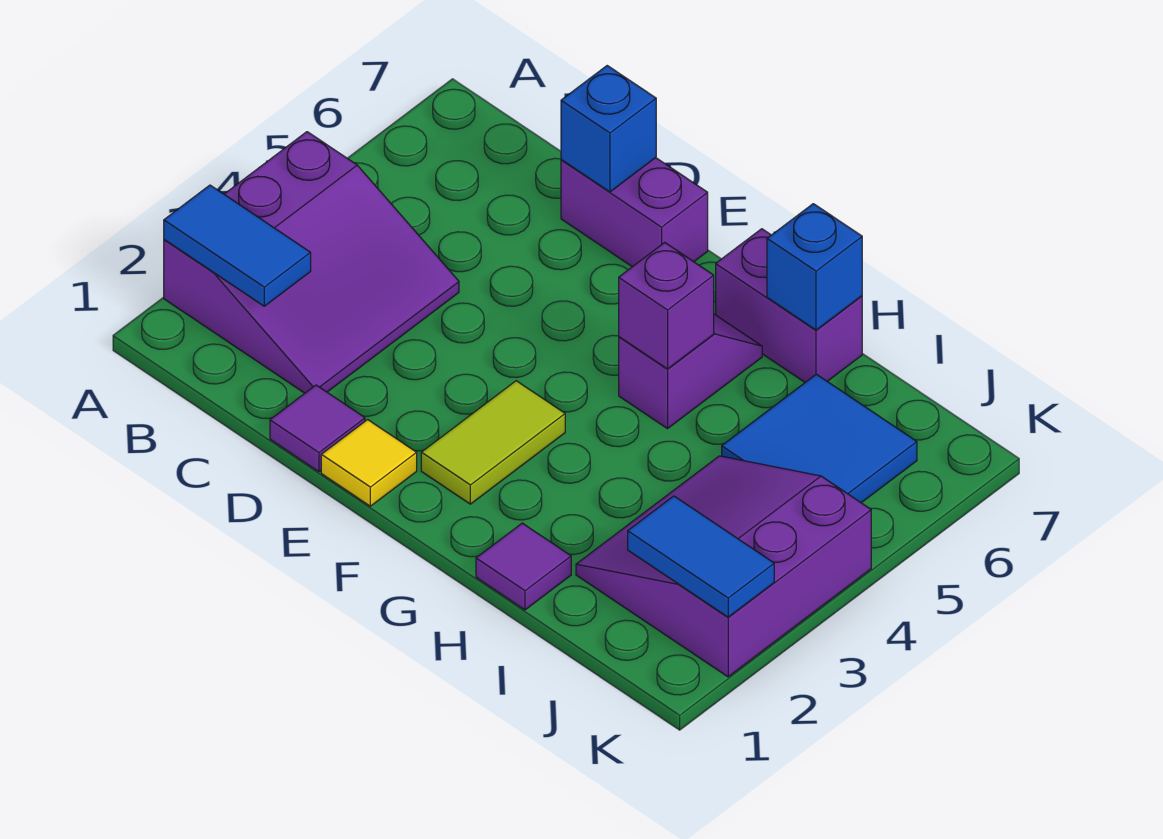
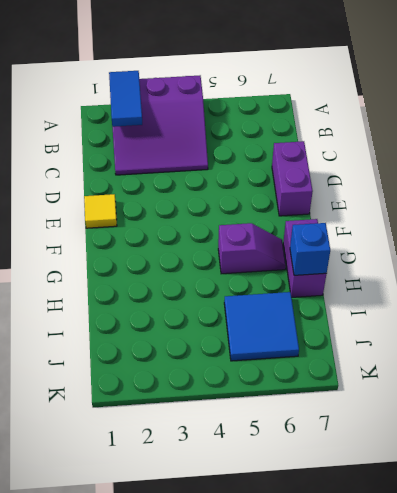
none -> purple tile D1 level 1
none -> lime tile F2:F3 level 1
none -> purple tile H1 level 1

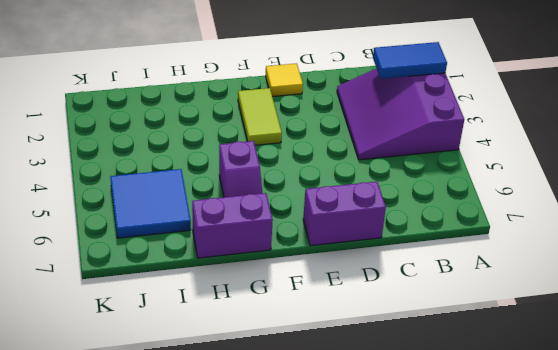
none -> purple tile D1 level 1
none -> purple tile H1 level 1
none -> purple slope I2:K4 level 1 top K

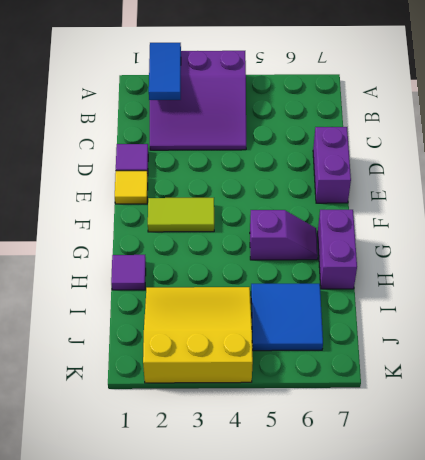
yellow slope I2:K4 level 1 top K -> purple slope I2:K4 level 1 top K
none -> blue brick D7 level 2
none -> purple brick G5 level 2
none -> blue brick H7 level 2

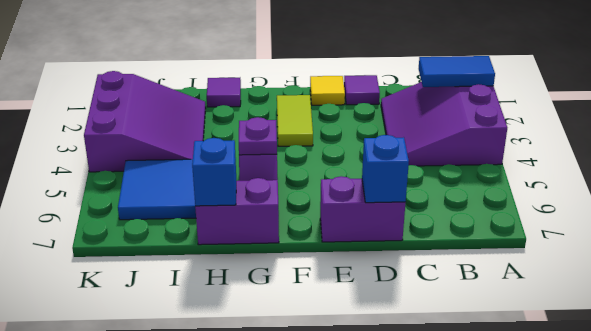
purple plate G5 level 2 -> purple brick G5 level 2
none -> blue tile J2:K2 level 2

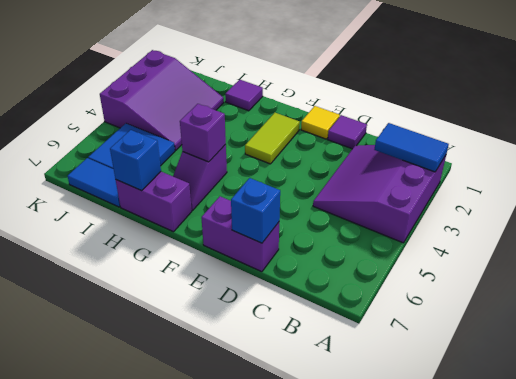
blue tile I7:J7 level 1 -> blue tile J2:K2 level 2

